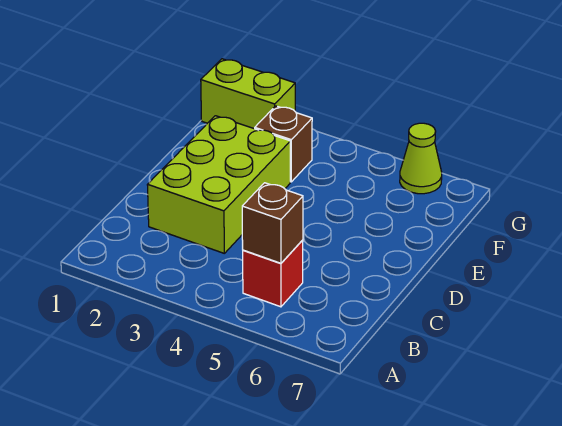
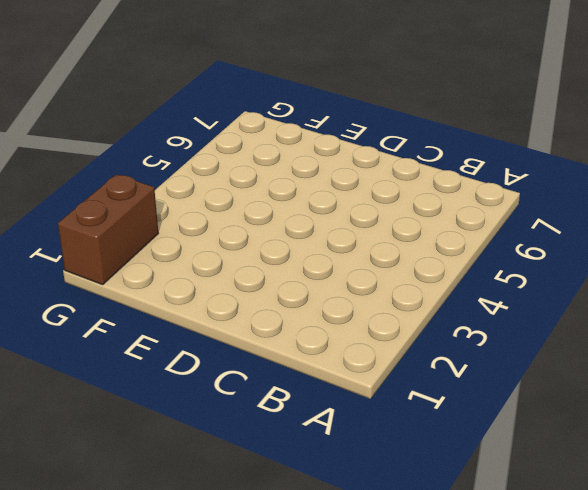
brown brick G1:G2 level 1 -> lime brick G1:G2 level 1
none -> red brick B5 level 1
none -> lime brick C2:E3 level 1

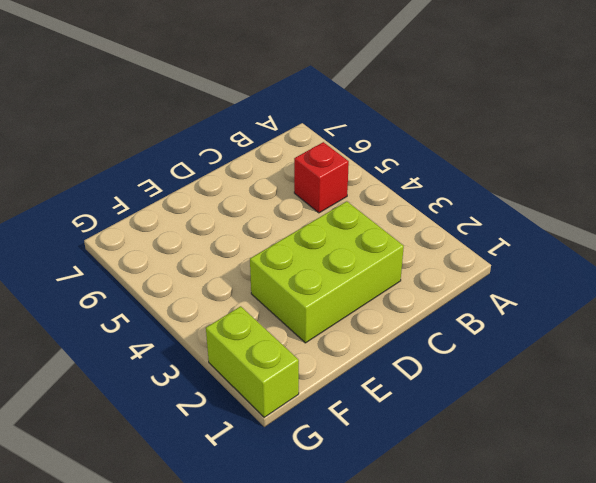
none -> brown brick F3 level 1
none -> lime cone G6 level 1

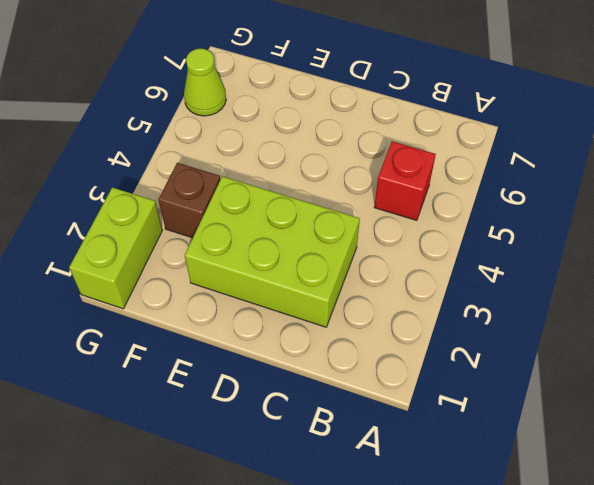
none -> brown brick B5 level 2

